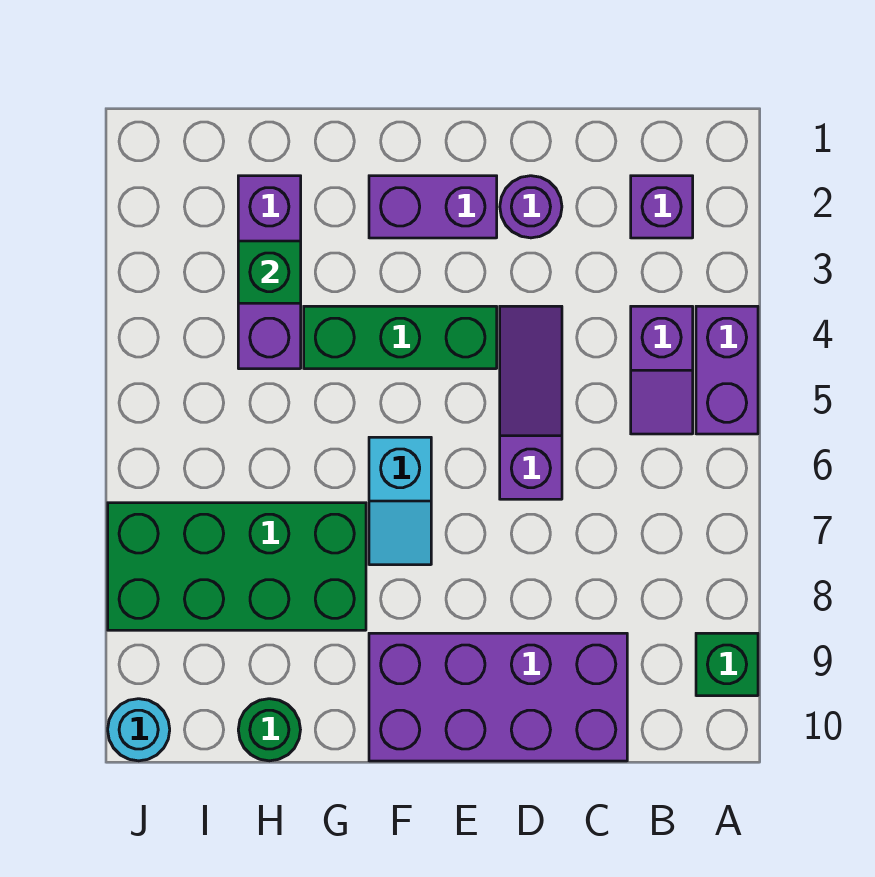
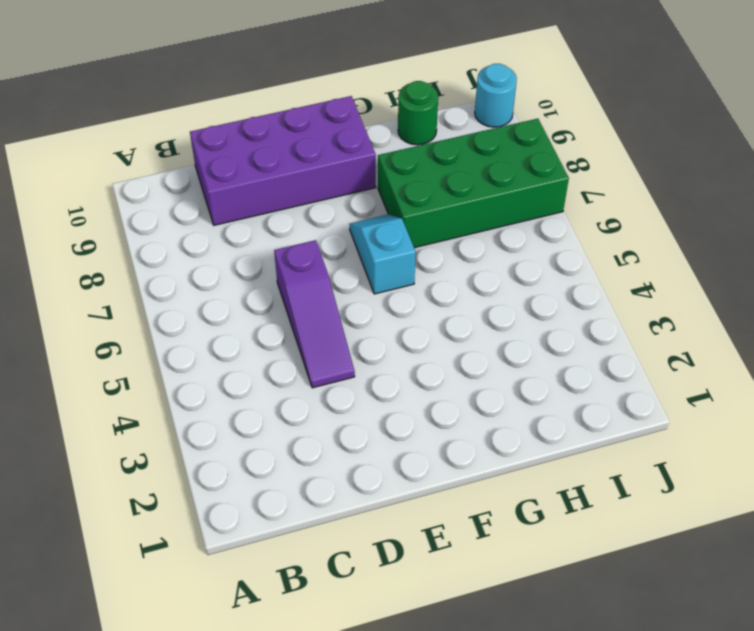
none -> purple brick A4:A5 level 1
none -> green brick A9 level 1
none -> purple brick B2 level 1

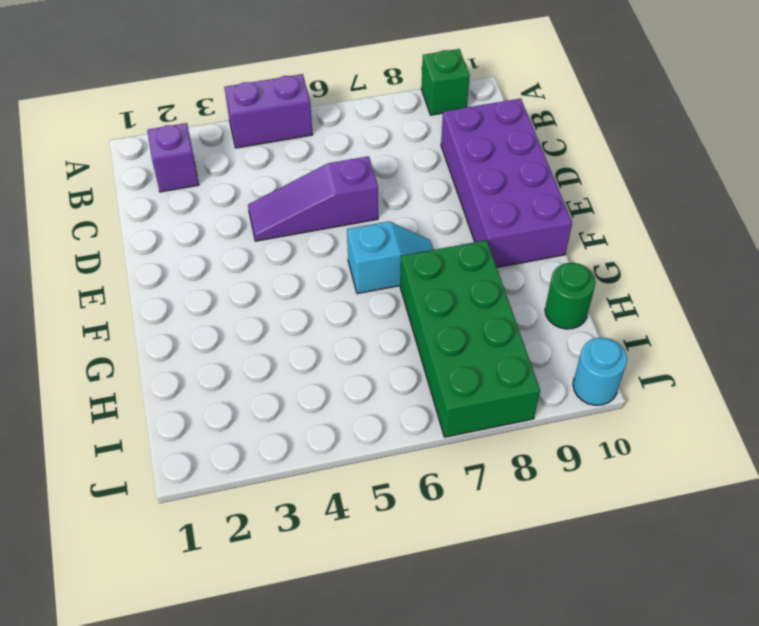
none -> purple slope B4:B5 level 1 top 4
none -> purple round brick D2 level 1
none -> purple brick E2:F2 level 1

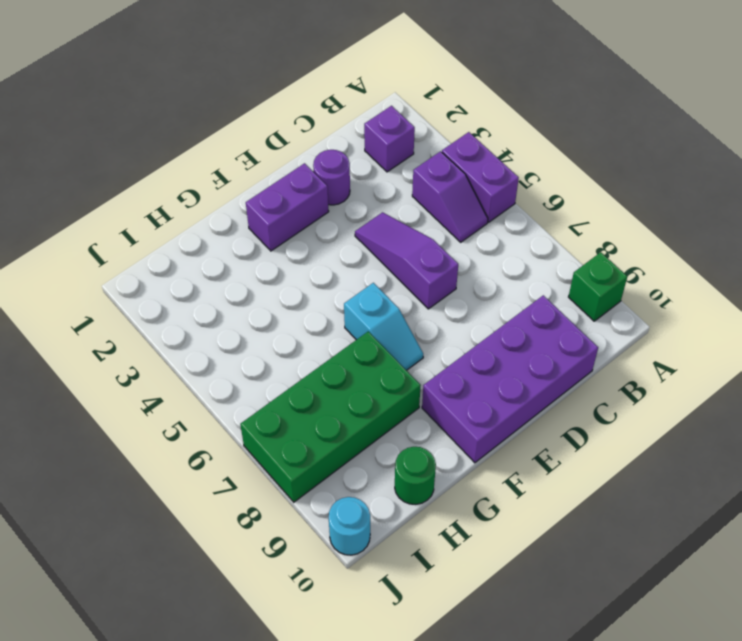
none -> green brick E4:G4 level 1
none -> purple brick H2:H4 level 1
none -> green brick H3 level 2

